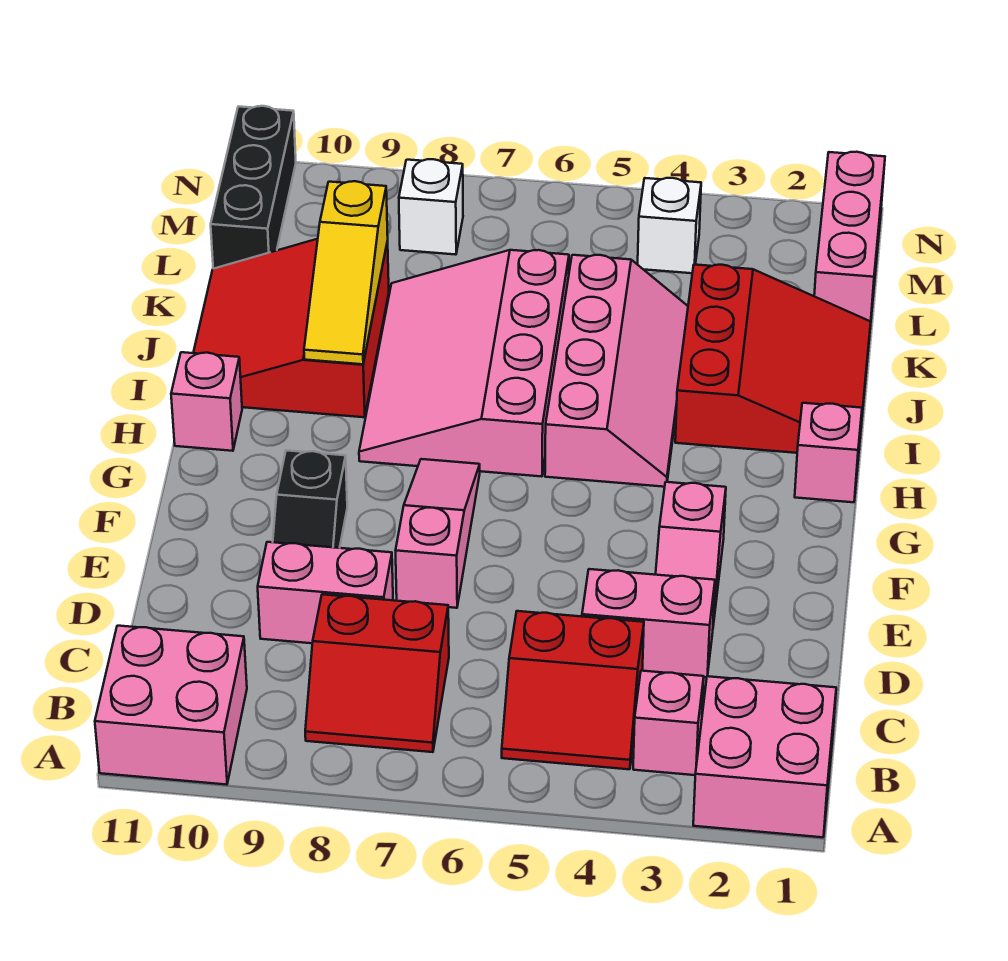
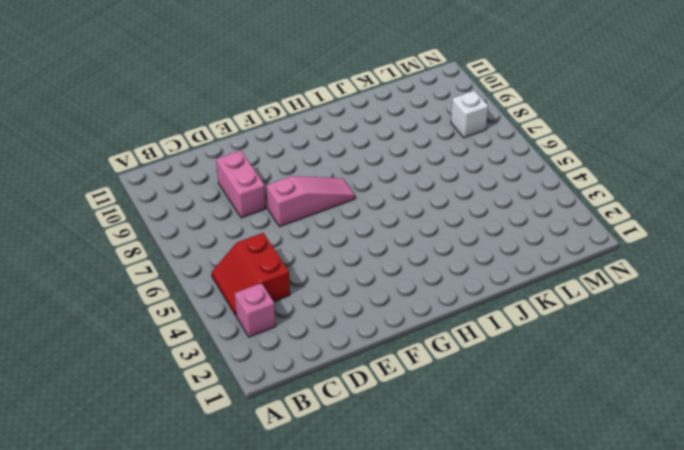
none -> pink brick A1:B2 level 1
none -> pink brick A10:B11 level 1
none -> red slope B7:C8 level 1 top C

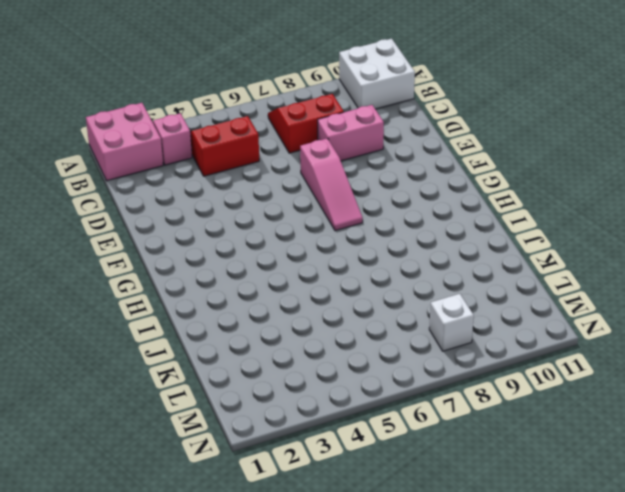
white brick A10:B11 level 1 -> pink brick A10:B11 level 1
none -> pink brick D3:D4 level 1
none -> pink slope E3:F3 level 1 top F
none -> black slope E9:F9 level 1 top F

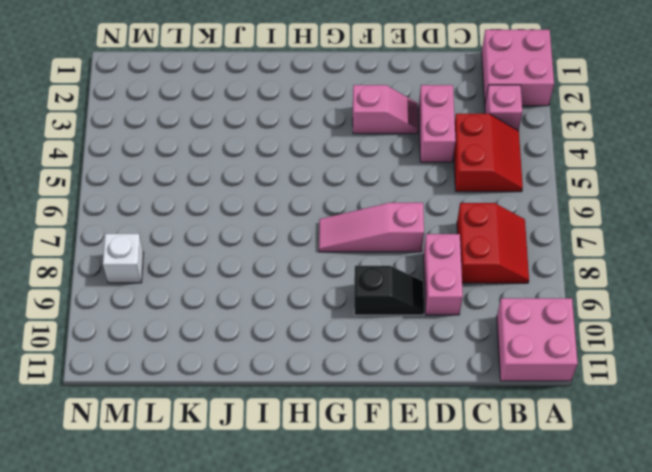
none -> pink brick H1 level 1
none -> pink slope H4:K5 level 1 top 5
none -> pink slope H6:K8 level 1 top 6

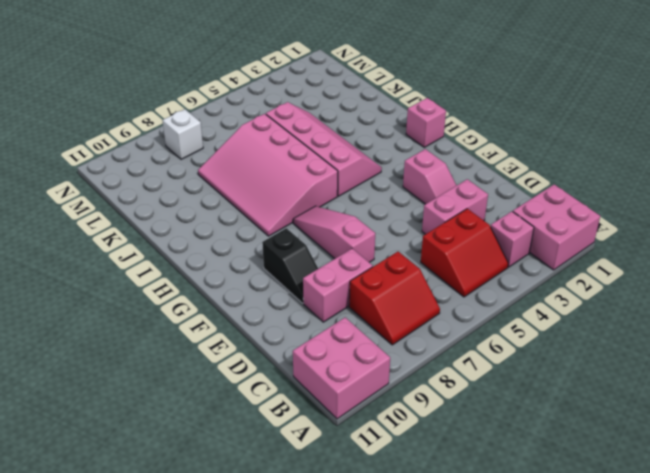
none -> pink brick H11 level 1
none -> red slope I1:K3 level 1 top 3
none -> red slope I9:K11 level 1 top 9

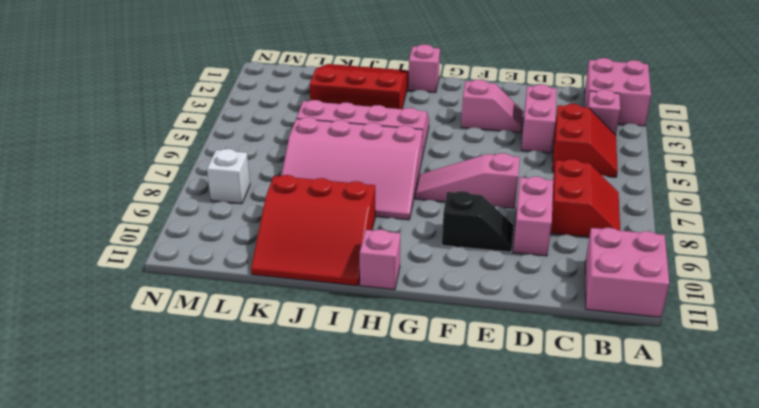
none -> pink brick L1:N1 level 1
none -> black brick L11:N11 level 1
none -> white brick M4 level 1

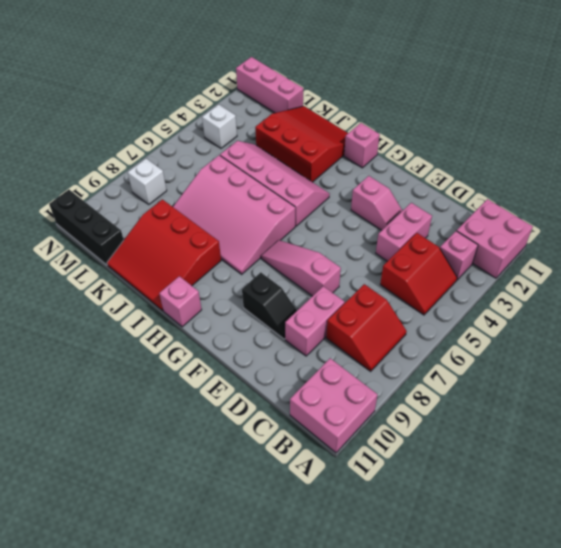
none -> yellow slope I9:K9 level 2 top K

